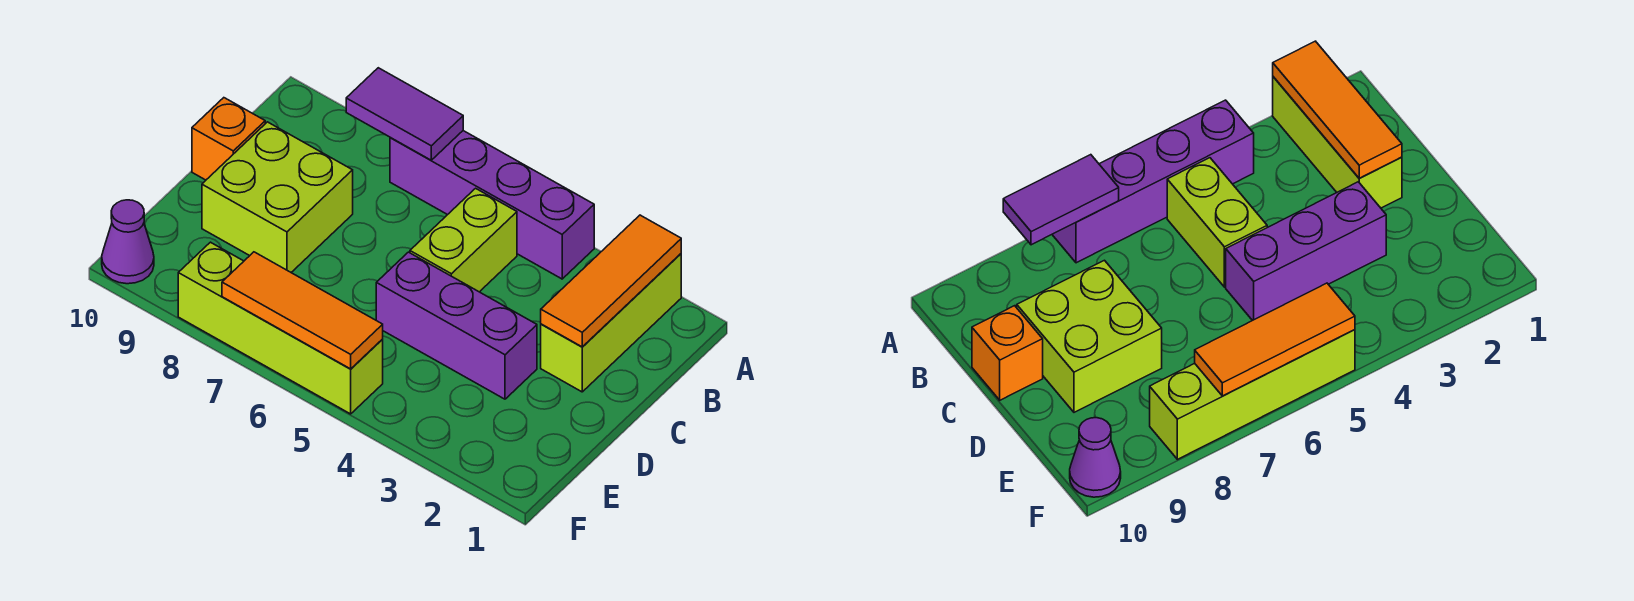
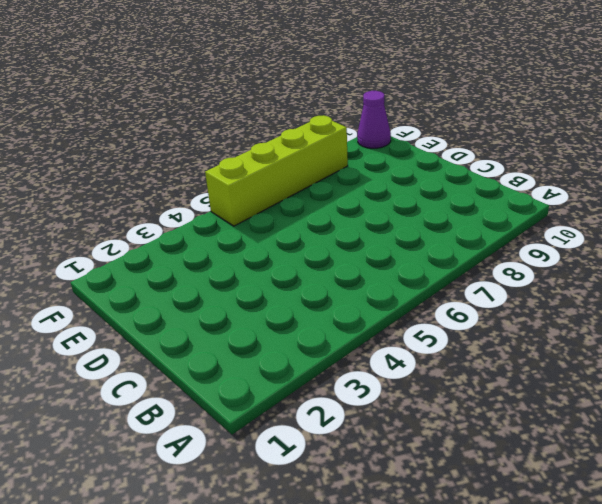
none -> lime brick A2:C2 level 1
none -> purple brick A4:A7 level 1

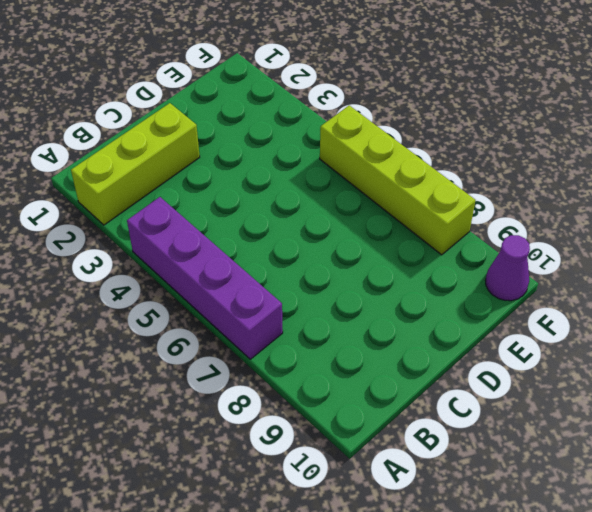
none -> lime brick B5:C5 level 1
none -> lime brick C8:D9 level 1

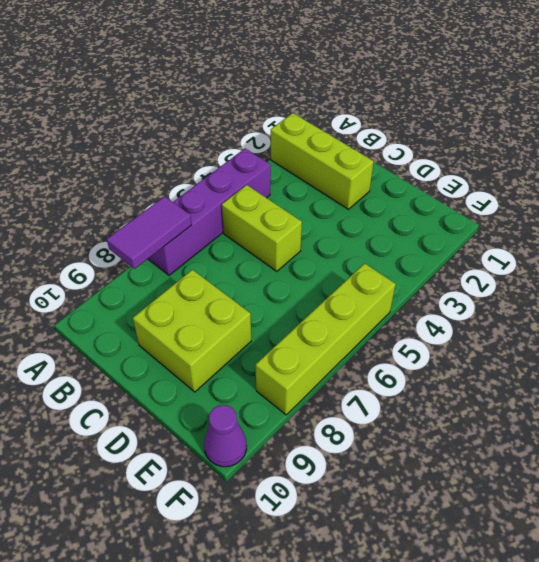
none -> orange brick C10 level 1
none -> purple brick D3:D5 level 1

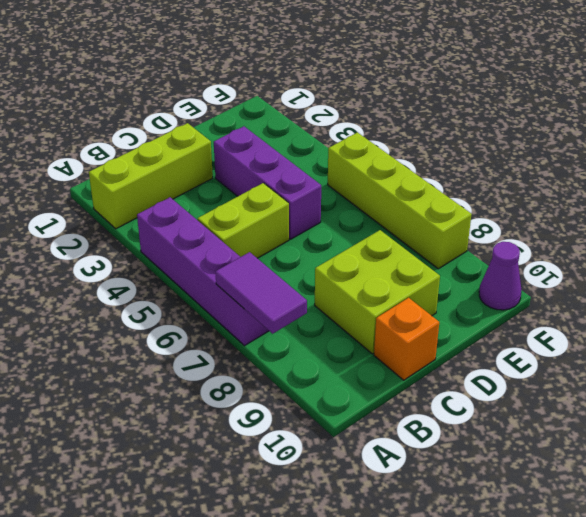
none -> orange tile A2:C2 level 2
none -> orange tile F5:F7 level 2

